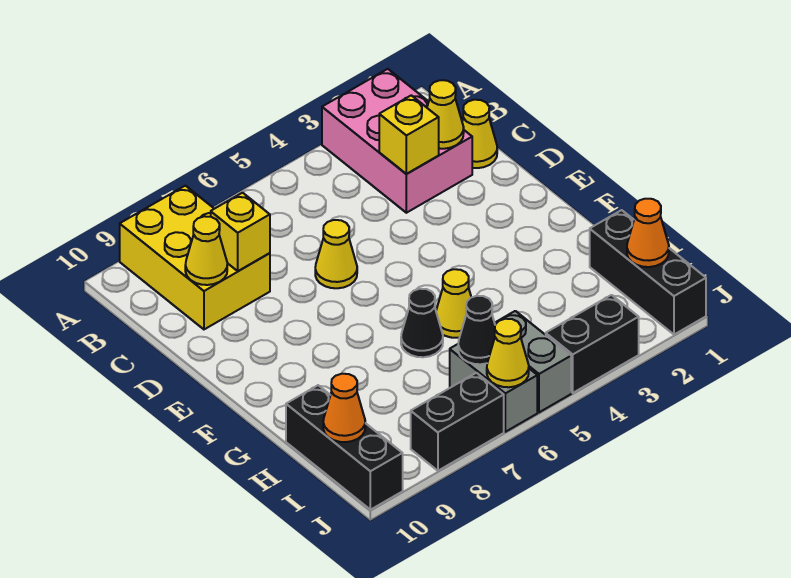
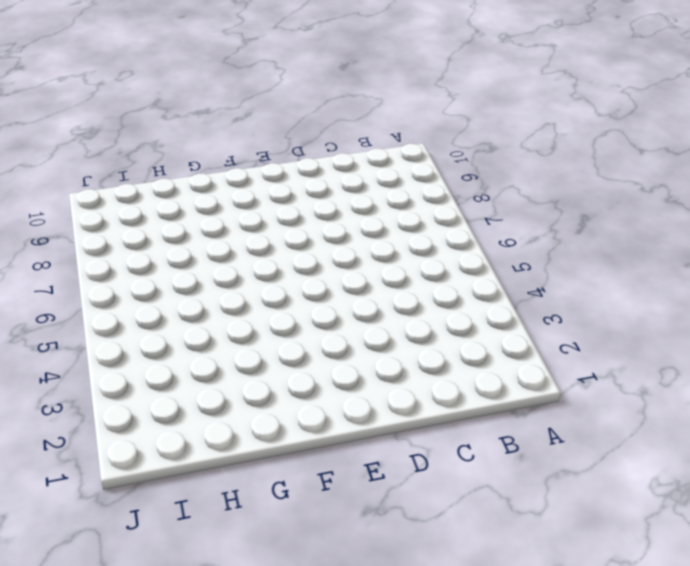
none -> pink brick A2:C3 level 1
none -> yellow brick A8:C9 level 1
none -> yellow cone C1 level 1

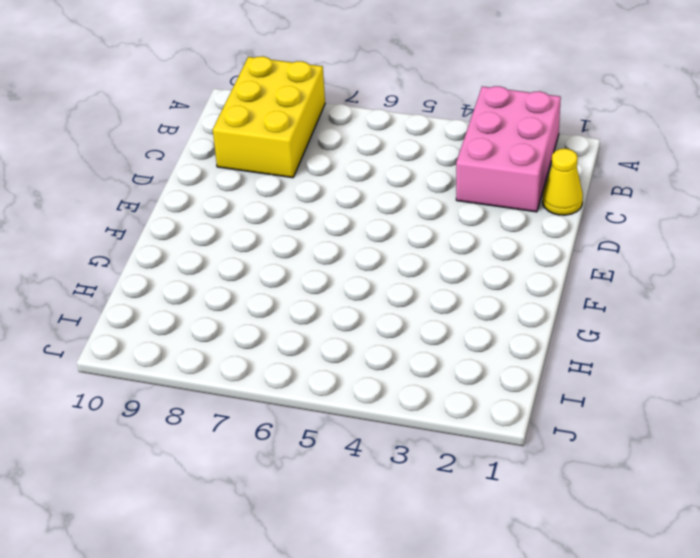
none -> yellow cone D6 level 1
none -> yellow cone G5 level 1
none -> black cone G6 level 1

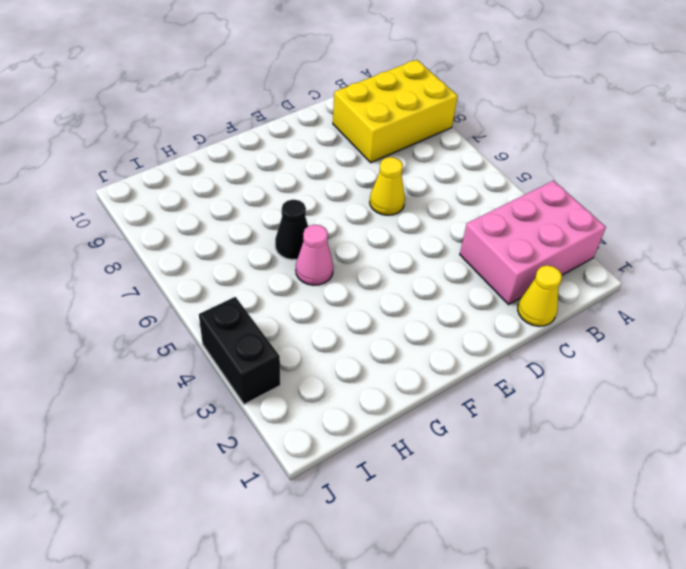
pink cone G5 level 1 -> yellow cone G5 level 1
none -> black brick H1:J1 level 1
none -> black brick H10:J10 level 1
none -> grey brick I5:J5 level 1

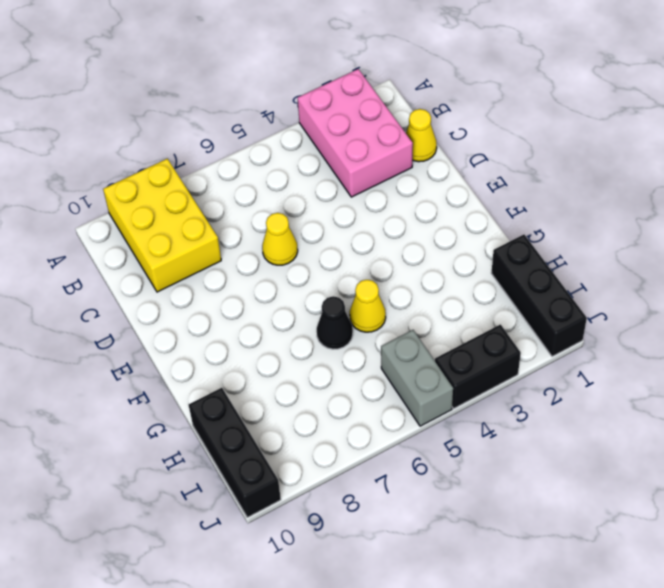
none -> grey brick I6:J6 level 1
none -> black brick J7:J8 level 1
none -> yellow cone C2 level 2

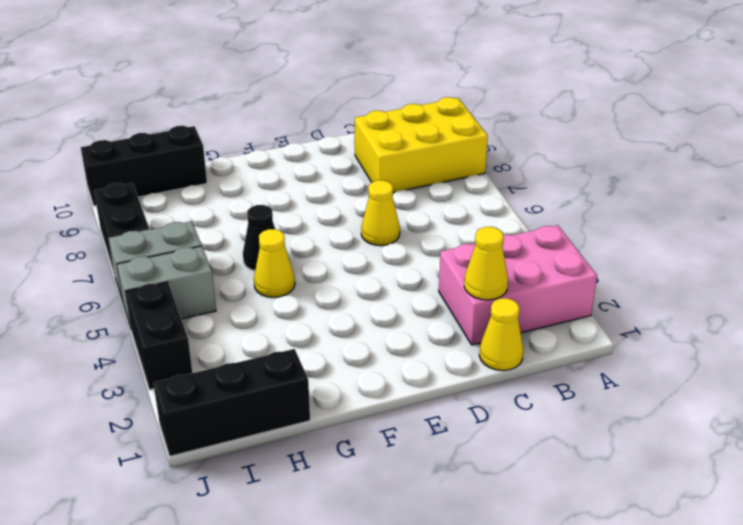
none -> yellow brick C3 level 2
none -> yellow brick C8 level 2
none -> yellow cone C9 level 2

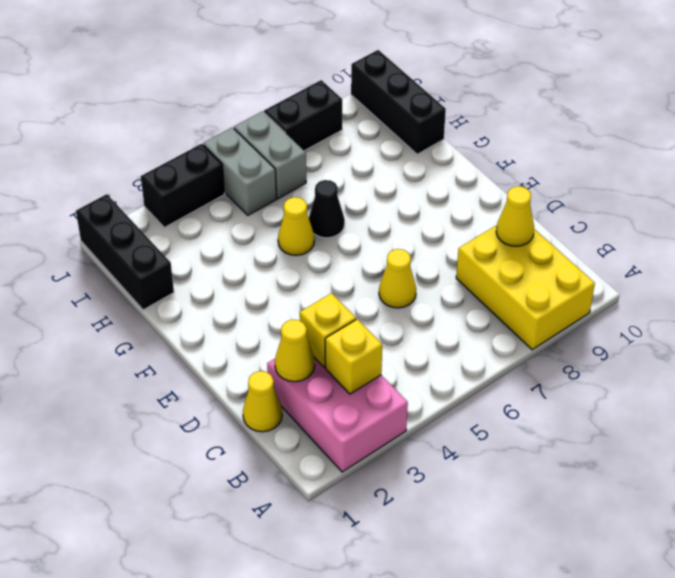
yellow brick B3 level 2 -> yellow brick C8 level 2
none -> orange cone I1 level 2
none -> black cone I6 level 2
none -> orange cone I10 level 2

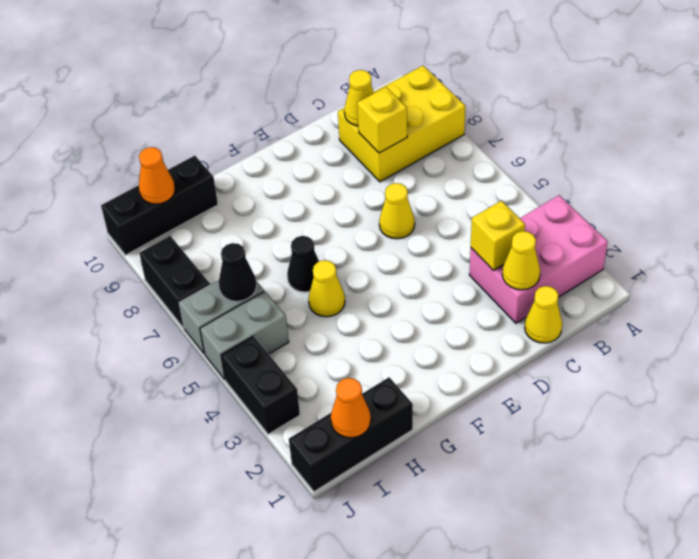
none -> yellow cone J6 level 2

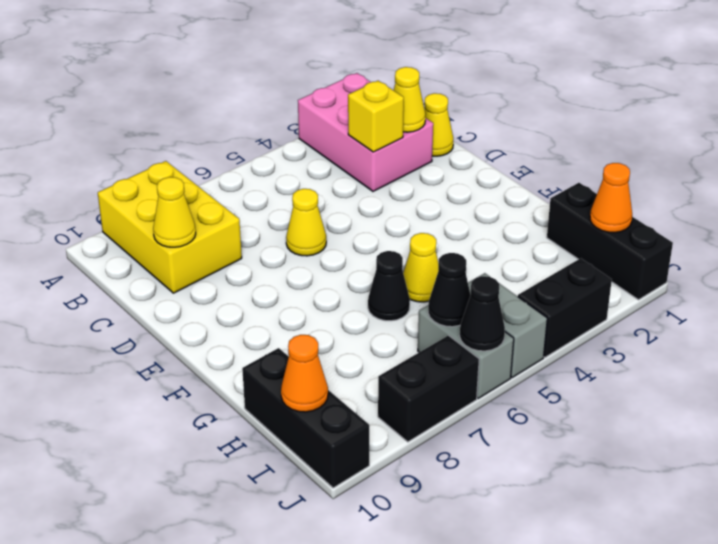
black cone J6 level 2 -> yellow cone J6 level 2
none -> yellow brick C8 level 2

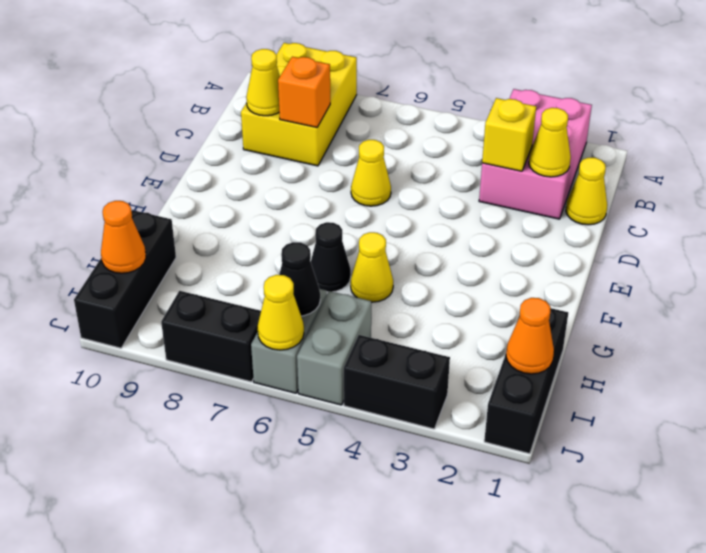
orange brick C8 level 2 -> yellow brick C8 level 2

